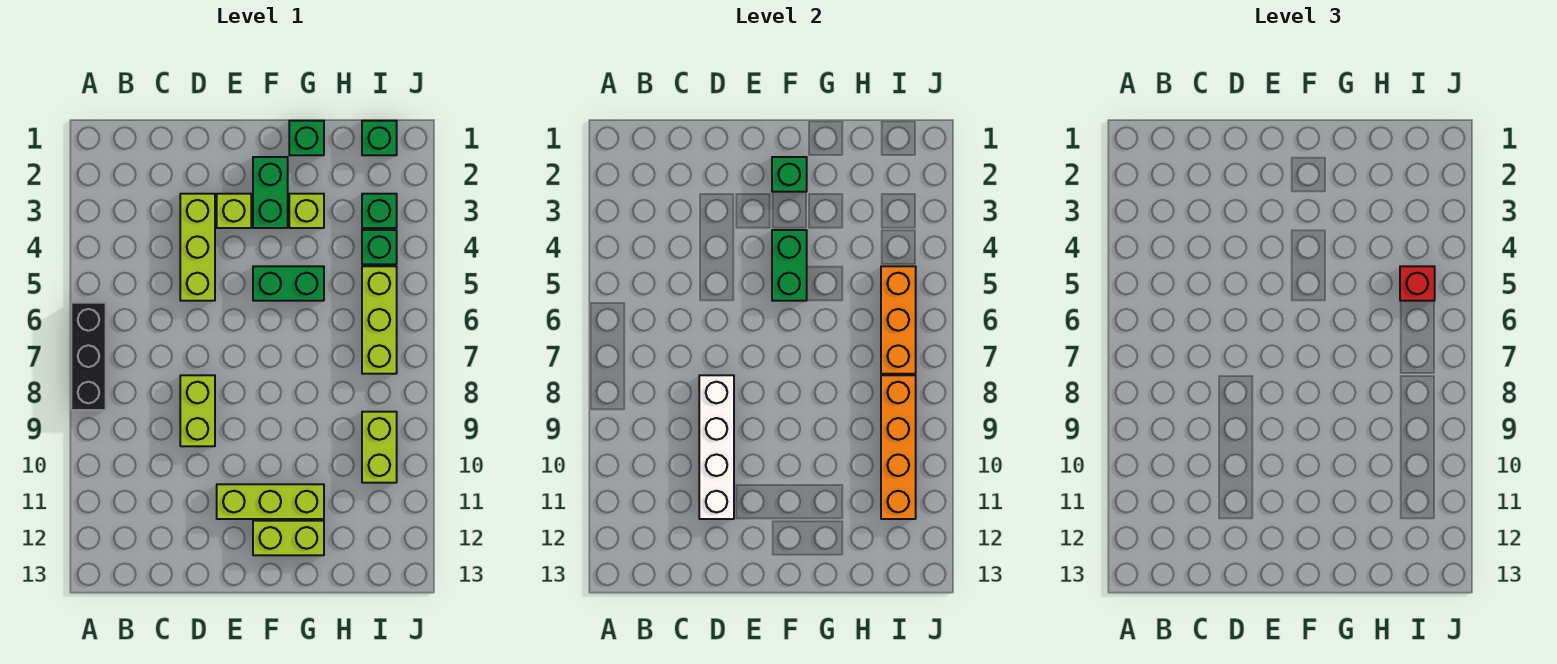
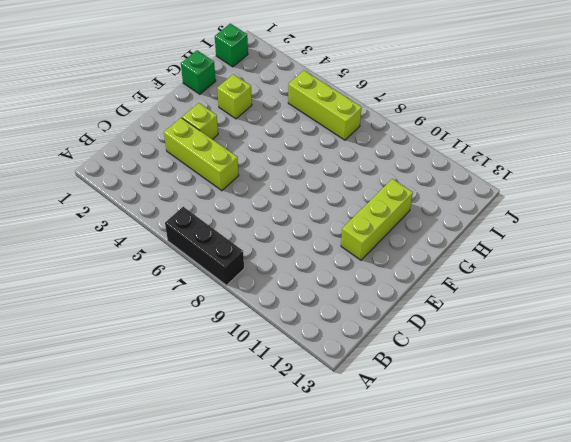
none -> lime brick D8:D9 level 1
none -> green brick F2:F3 level 1
none -> green brick F5:G5 level 1

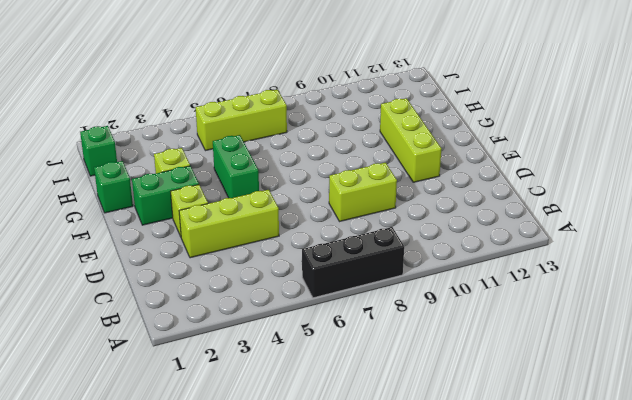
none -> lime brick F12:G12 level 1
none -> green brick I3 level 1
none -> green brick I4 level 1

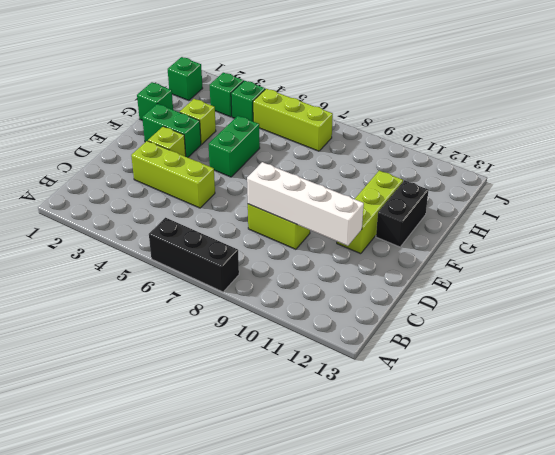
black brick F12:G12 level 1 -> lime brick F12:G12 level 1
none -> lime brick I9:I10 level 1
none -> green brick F2 level 2
none -> green brick F4:F5 level 2

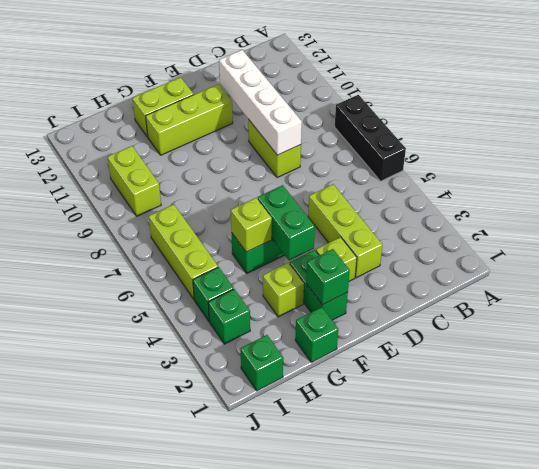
lime brick G5 level 2 -> none
none -> orange brick I5:I7 level 2
none -> orange brick I8:I11 level 2
none -> red brick I5 level 3

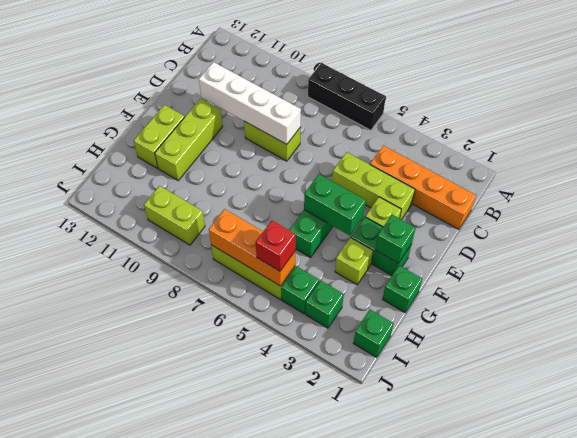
orange brick C1:C4 level 1 -> orange brick I8:I11 level 2

